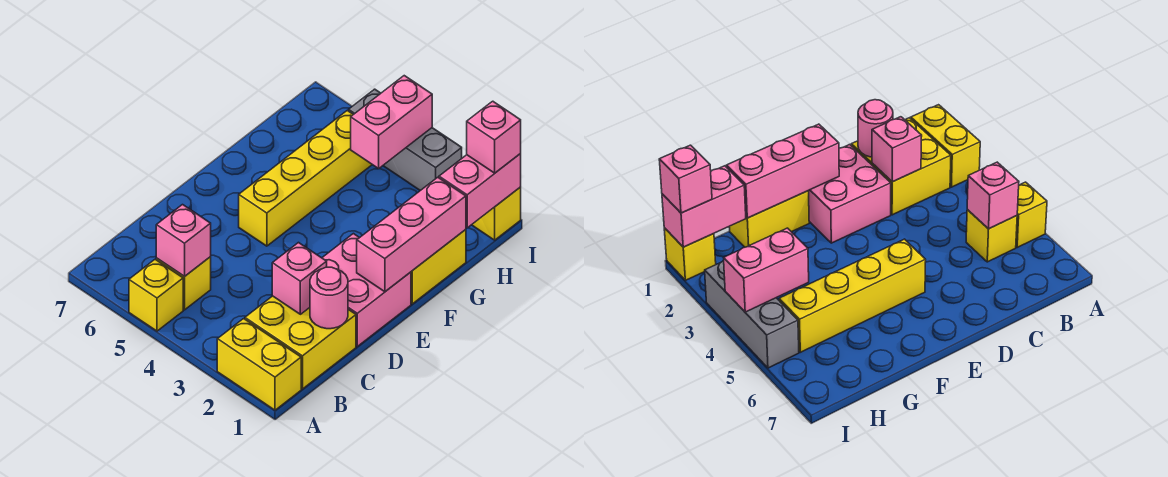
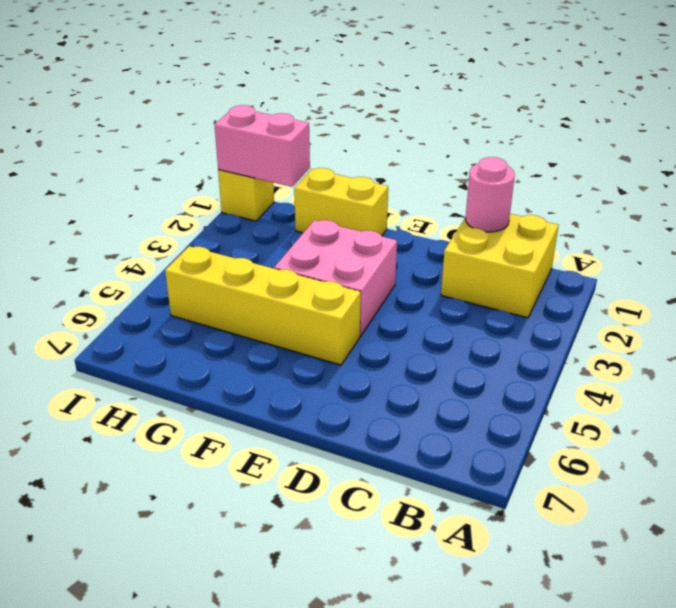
pink brick E3:F4 level 1 -> pink brick D1:E2 level 1
none -> yellow brick A1:A2 level 1
none -> yellow brick A5 level 1
none -> yellow brick B5 level 1

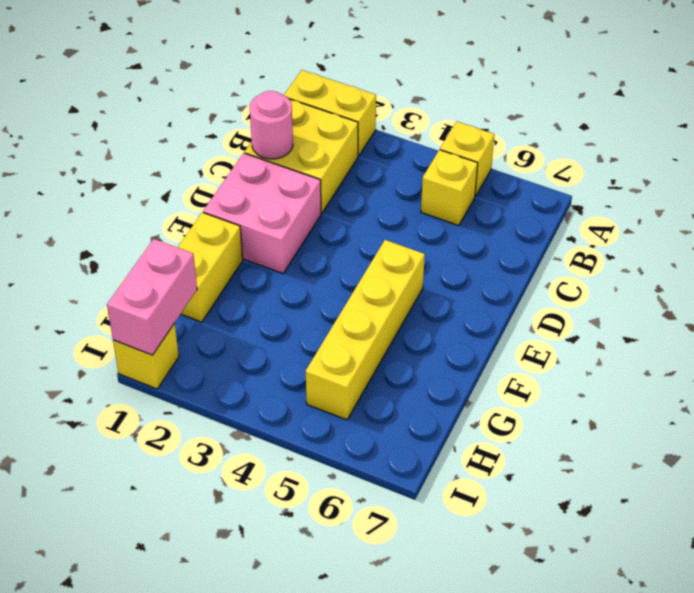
none -> grey brick I3:I5 level 1
none -> pink brick B5 level 2
none -> pink brick C2 level 2

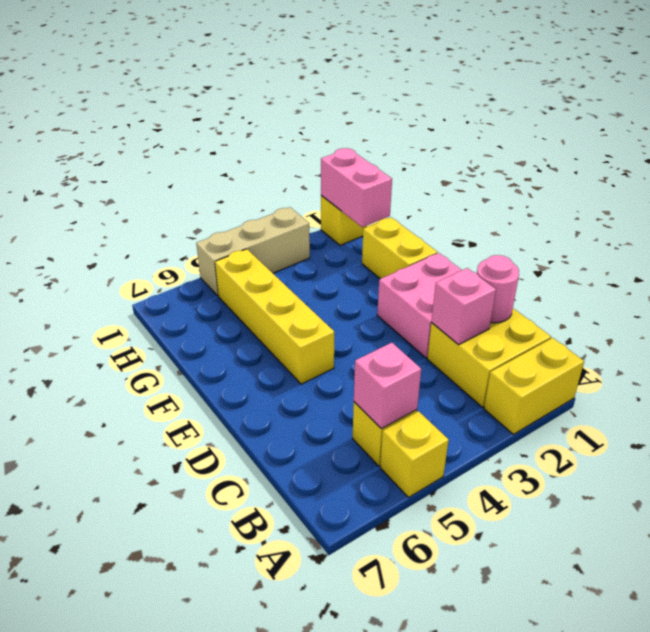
tan brick I3:I5 level 1 -> grey brick I3:I5 level 1
none -> pink brick E1:G1 level 2
none -> pink brick H4:I4 level 2
none -> pink brick I1 level 3

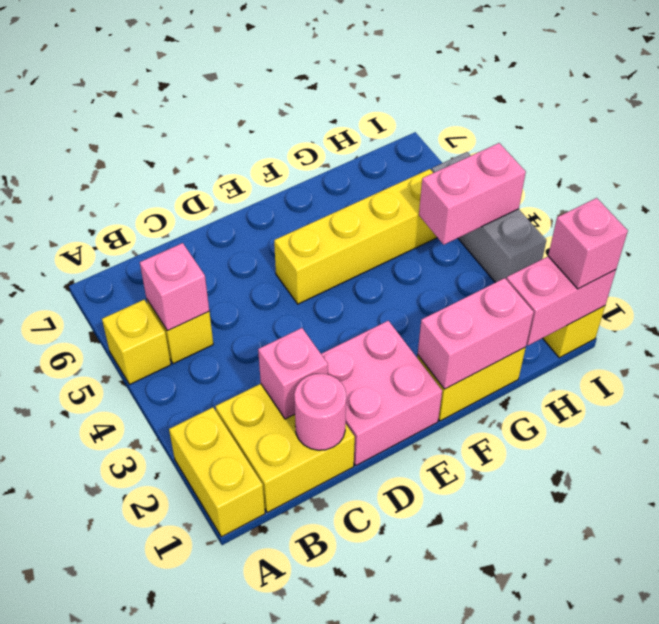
pink brick F1:G1 level 2 -> pink brick E1:G1 level 2

